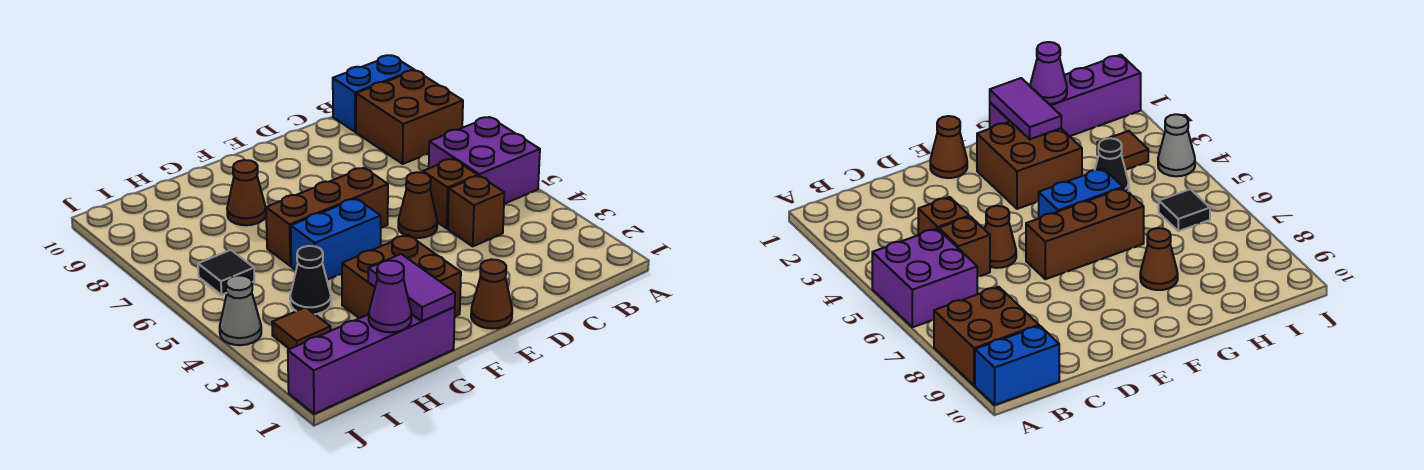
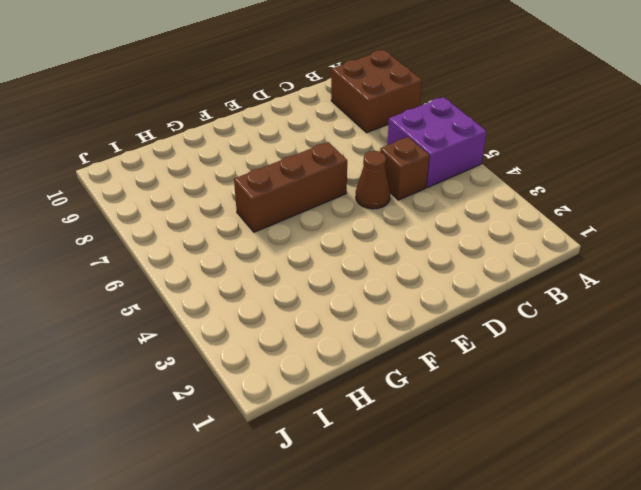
none -> blue brick A10:B10 level 1
none -> brown brick C4 level 1
none -> brown cone E1 level 1

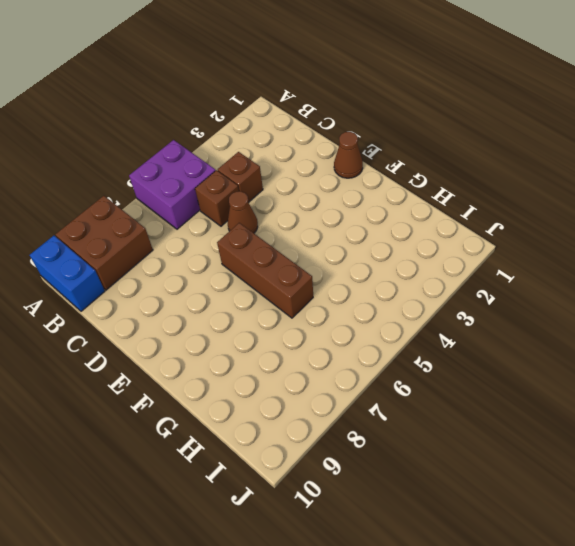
none -> brown brick F2:G3 level 1
none -> blue brick F5:G5 level 1
none -> purple brick G1:J1 level 1

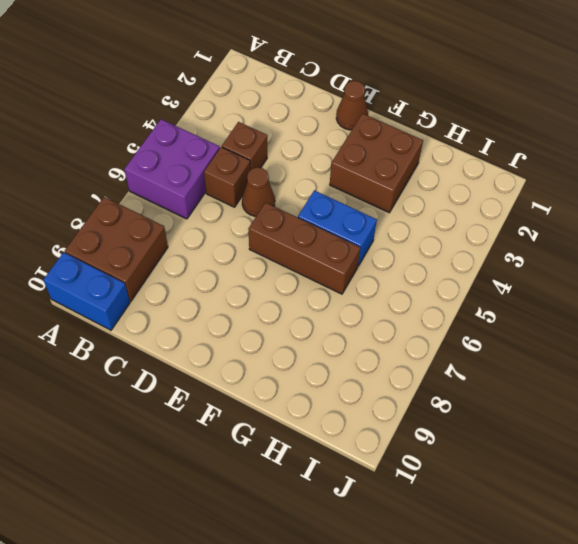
none -> purple brick G1:J1 level 1
none -> brown cone G8 level 1
none -> black cone H4 level 1

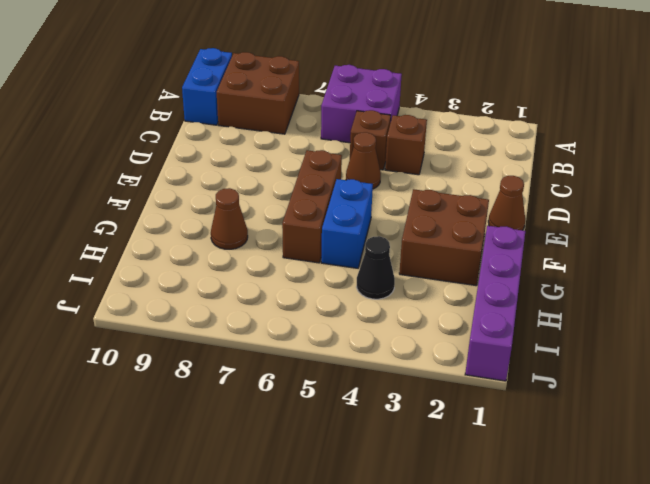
none -> brown tile I3 level 1
none -> black tile I6 level 1
none -> grey cone J4 level 1

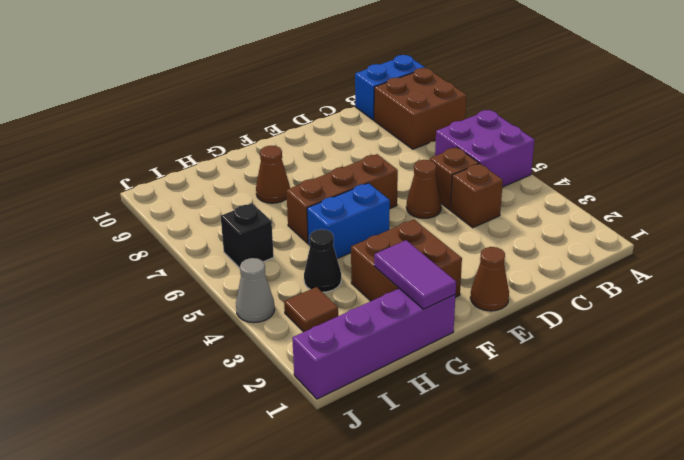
black brick I6 level 1 -> black tile I6 level 1
none -> purple cone H1 level 2

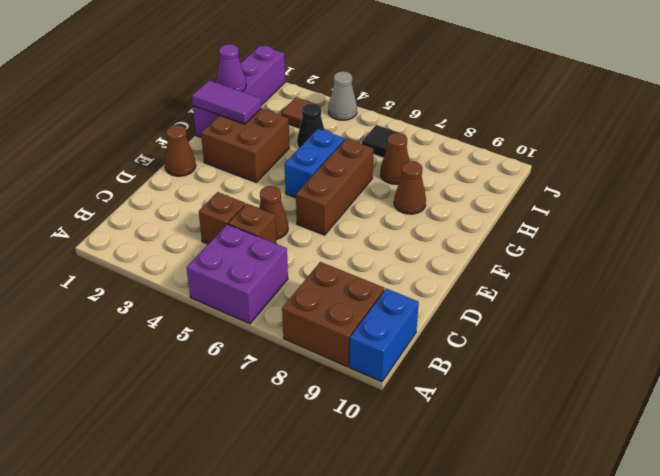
brown cone H7 level 1 -> none

